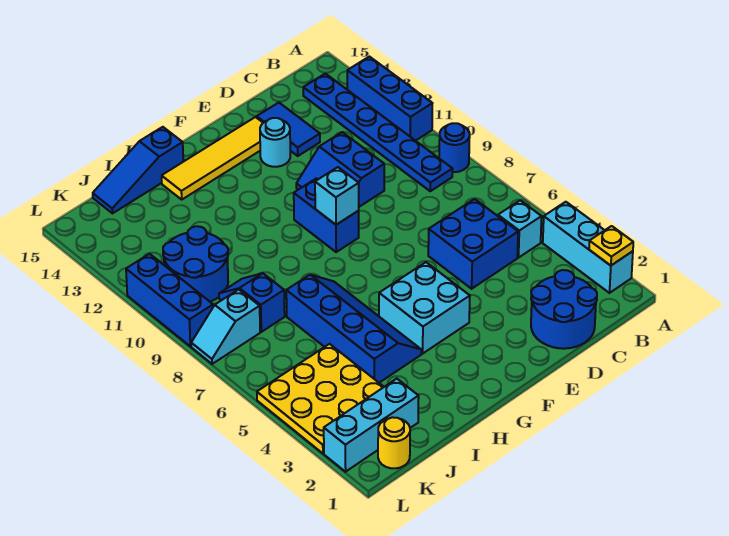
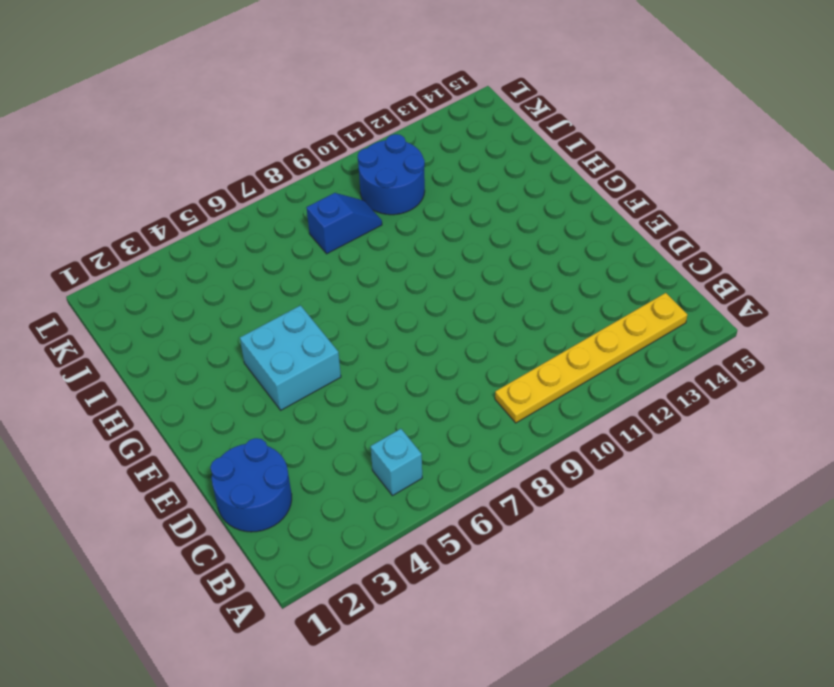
yellow plate B9:B14 level 1 -> blue plate B9:B14 level 1
none -> cyan brick A2:A4 level 1
none -> blue round brick A9 level 1
none -> blue brick A11:A13 level 1

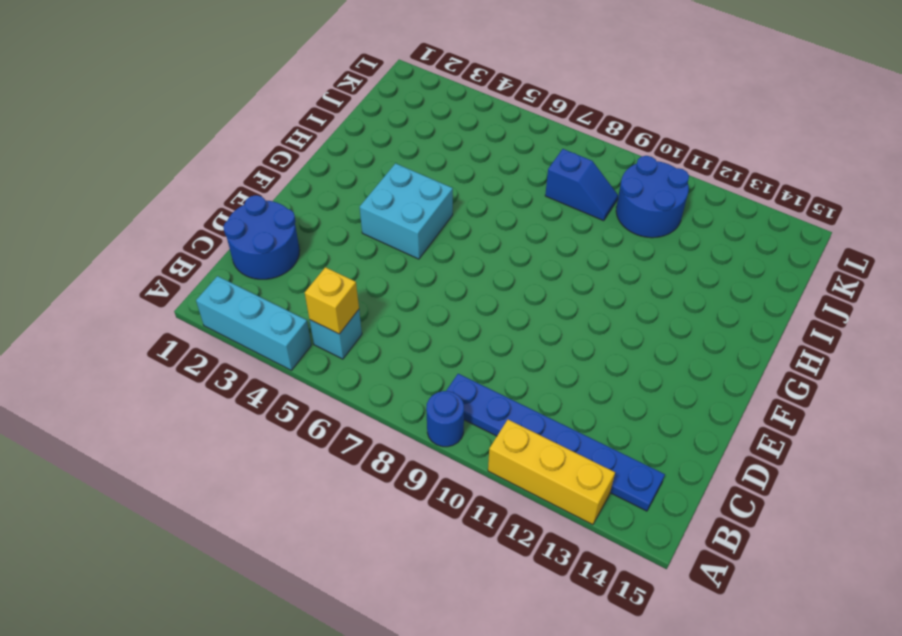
yellow brick A11:A13 level 1 -> blue brick A11:A13 level 1
yellow brick B5 level 2 -> none
none -> blue brick C5:D6 level 1
none -> blue slope D10:E11 level 1 top D
none -> blue tile D13:D14 level 1

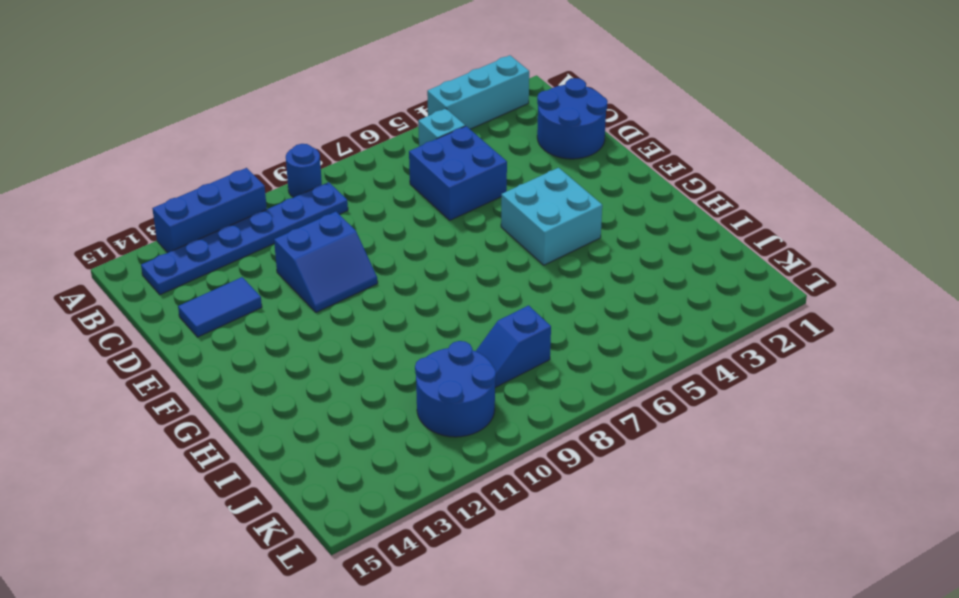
none -> cyan round brick E13 level 1
none -> yellow tile E14:H14 level 1
none -> blue brick F9:F10 level 1

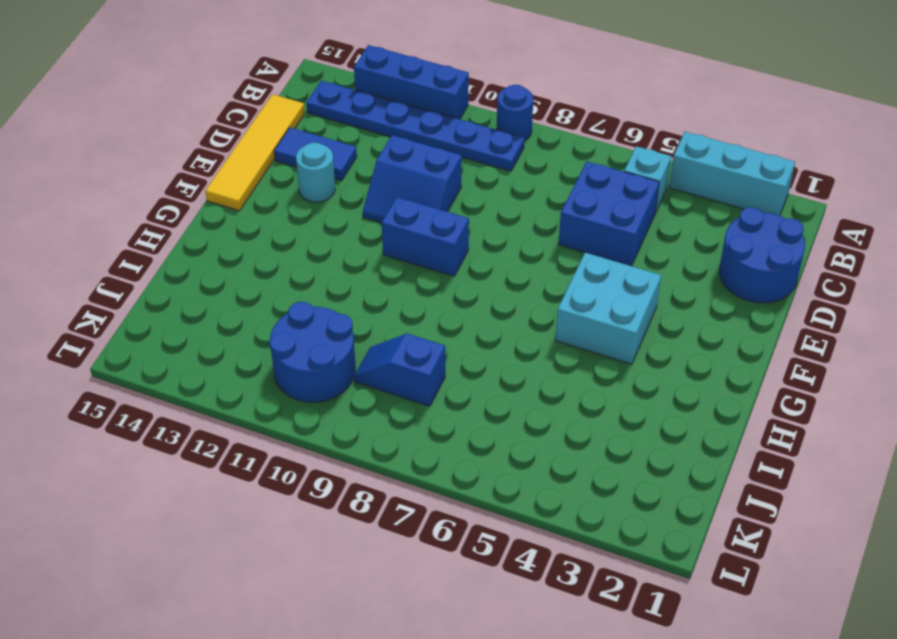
yellow tile C15:F15 level 1 -> yellow tile E14:H14 level 1
none -> blue slope H4:I7 level 1 top I
none -> blue slope H15:J15 level 1 top H
none -> cyan brick J2:L2 level 1

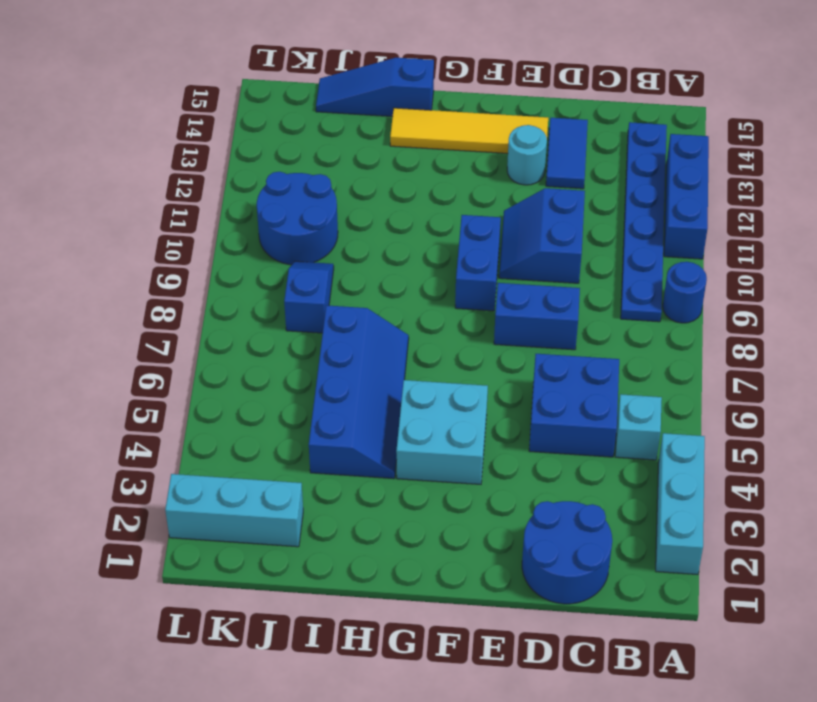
blue brick D8:E8 level 1 -> none
none -> yellow plate J3:L5 level 1
none -> yellow round brick K1 level 1
none -> cyan slope K8:L8 level 1 top K

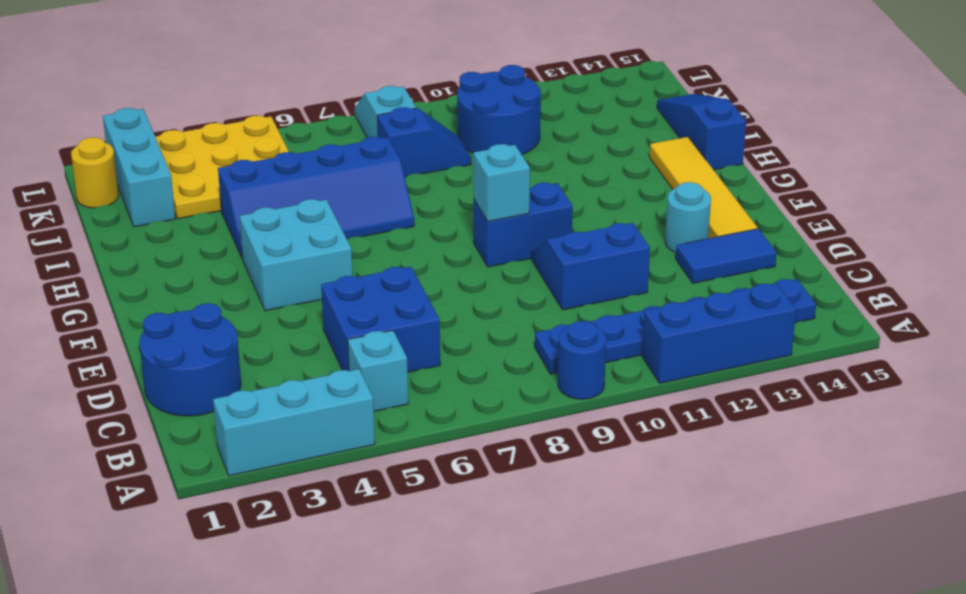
none -> blue brick L9:L11 level 1
none -> yellow plate A2 level 2

